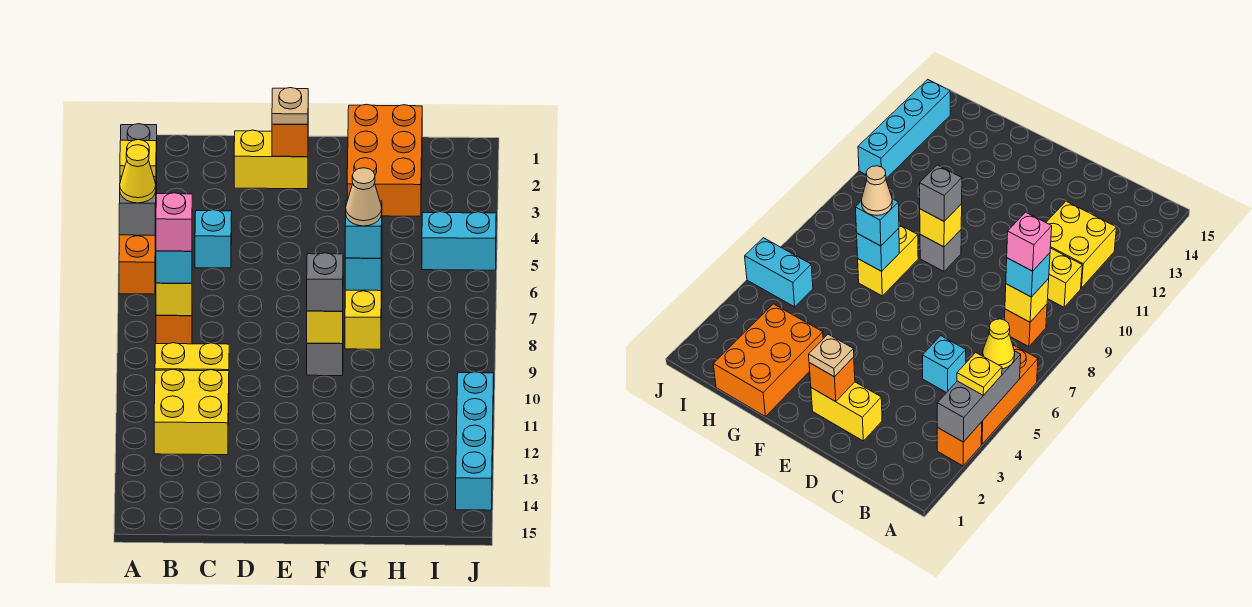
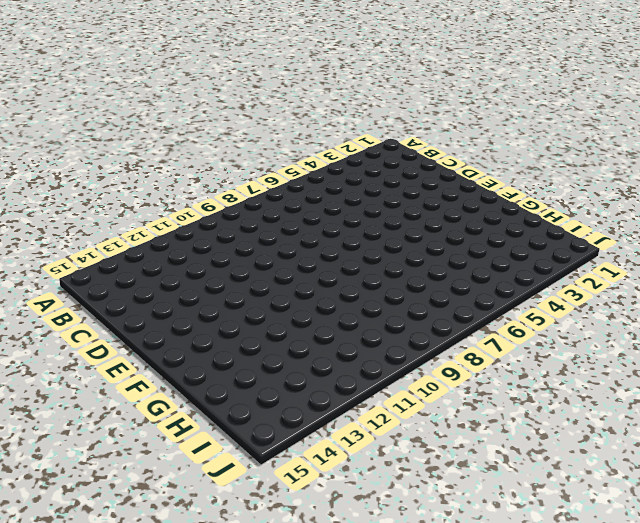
none -> orange brick A3 level 1
none -> orange brick A4:A6 level 1
none -> orange brick B8 level 1

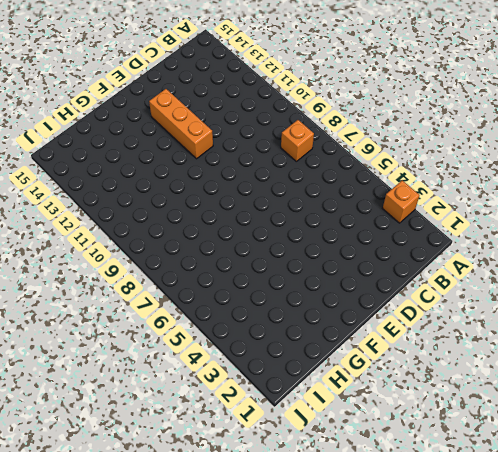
orange brick E11:E13 level 1 -> orange brick A4:A6 level 1
none -> yellow brick B10:C10 level 1
none -> yellow brick B11:C12 level 1
none -> cyan brick C5 level 1

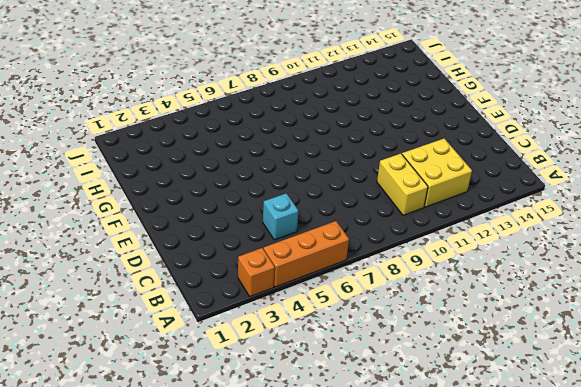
none -> orange brick B8 level 1
none -> yellow brick D2:E2 level 1
none -> grey brick F9 level 1

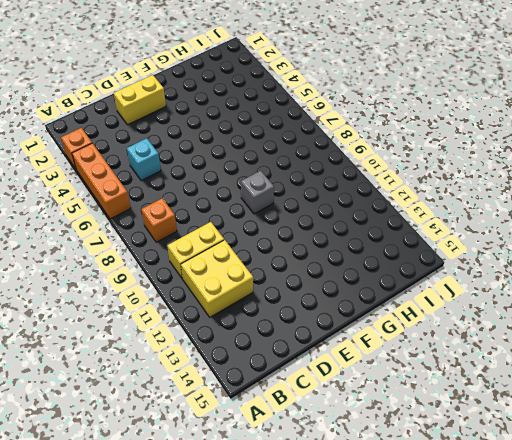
none -> orange brick G1:H3 level 1
none -> yellow brick G7:G8 level 1
none -> cyan brick I5:J5 level 1

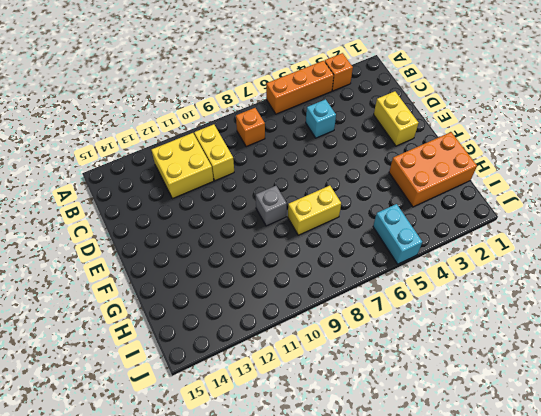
none -> cyan brick J11:J14 level 1
none -> grey brick A3:A5 level 2
none -> yellow brick B8 level 2

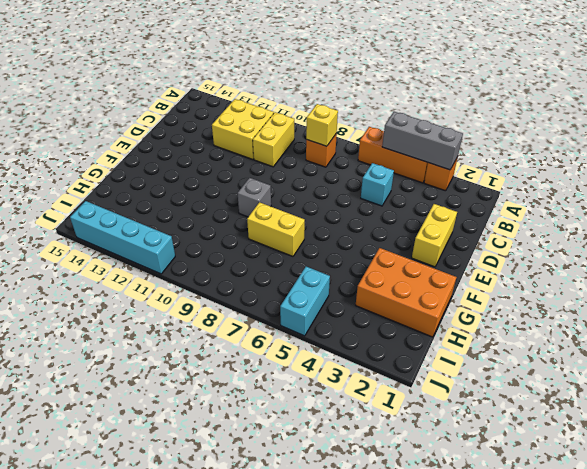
none -> orange brick E2 level 2
none -> yellow brick F9 level 2
none -> cyan brick G7 level 2

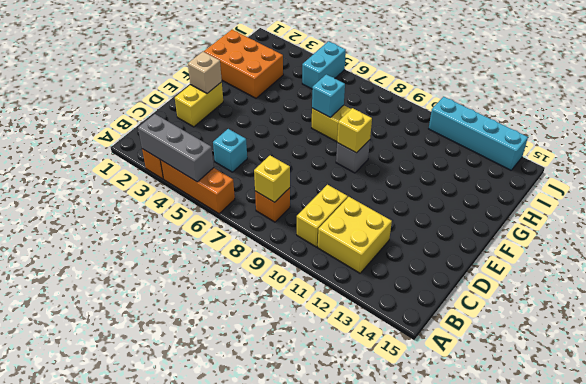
tan brick E2 level 2 -> orange brick E2 level 2
none -> yellow plate A4 level 3
none -> yellow cone A5 level 3
none -> cyan brick B8 level 3

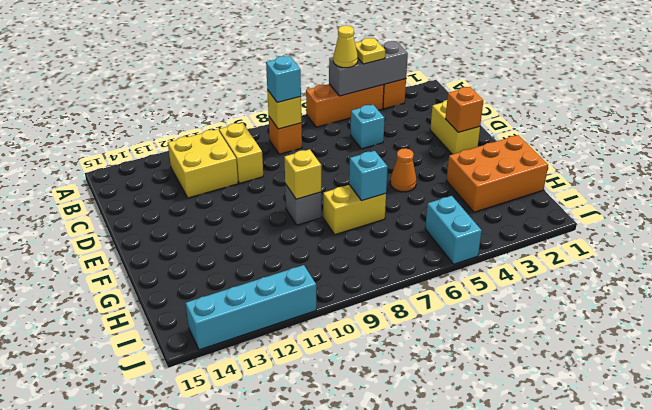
orange cone F5 level 1 -> none
none -> tan plate E2 level 3
none -> grey brick F9 level 3
none -> cyan brick G7 level 3

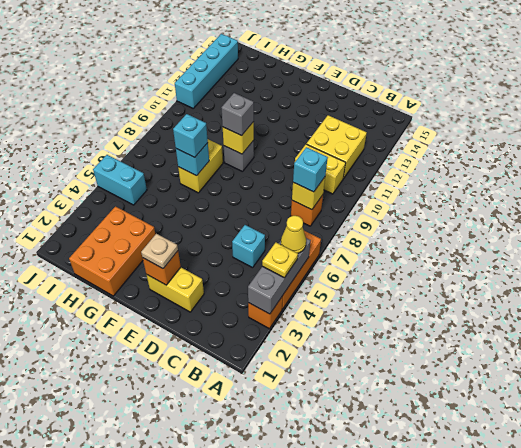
none -> pink brick B8 level 4
none -> tan cone G7 level 4

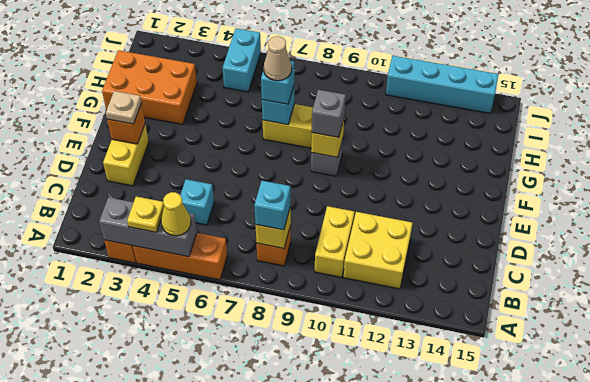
none -> pink brick B8 level 4

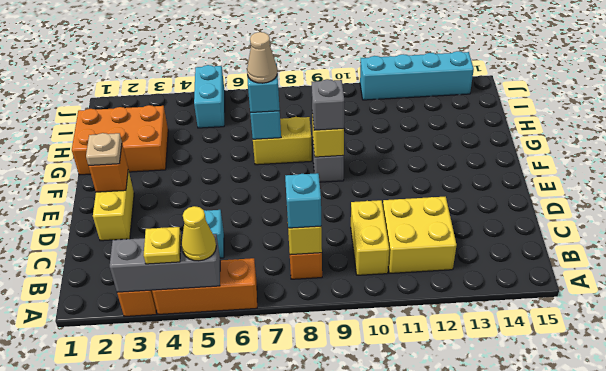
none -> pink brick B8 level 4

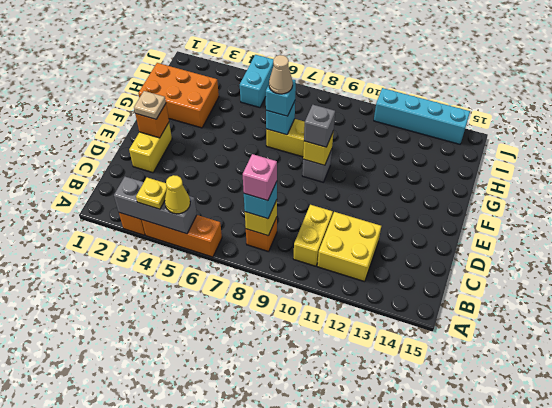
none -> cyan brick C5 level 1

